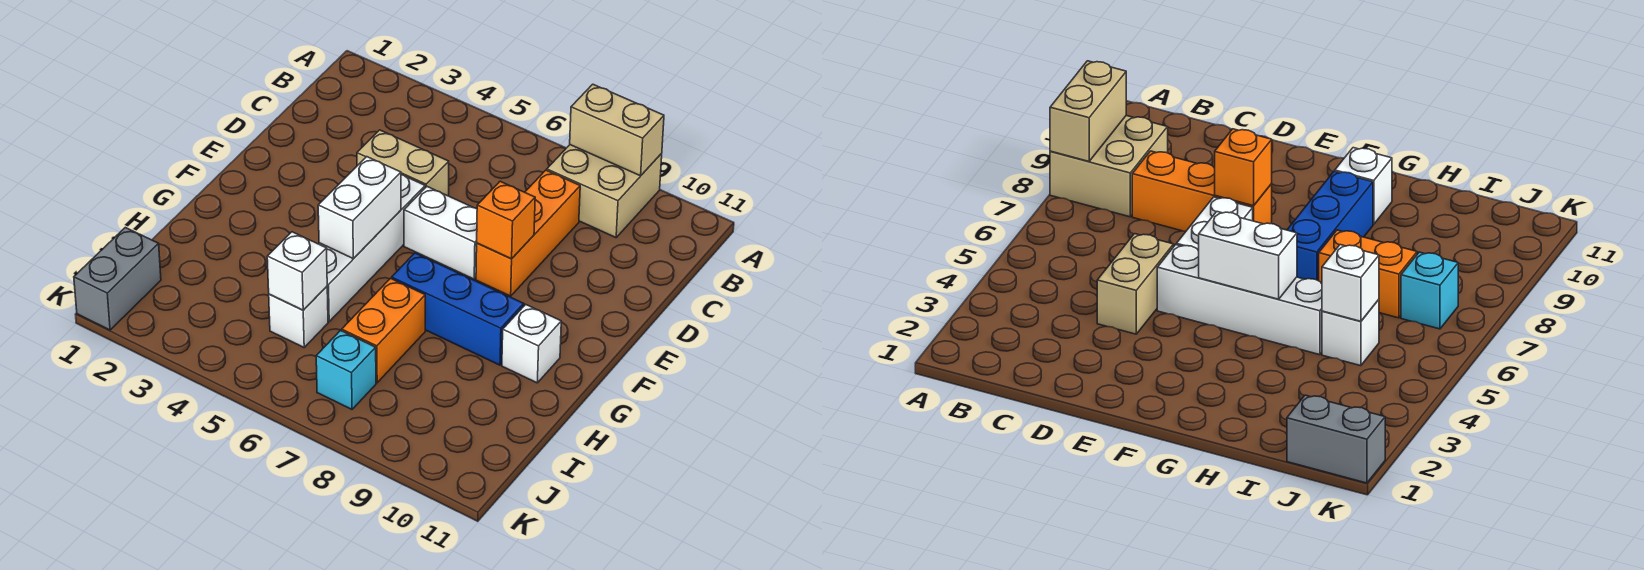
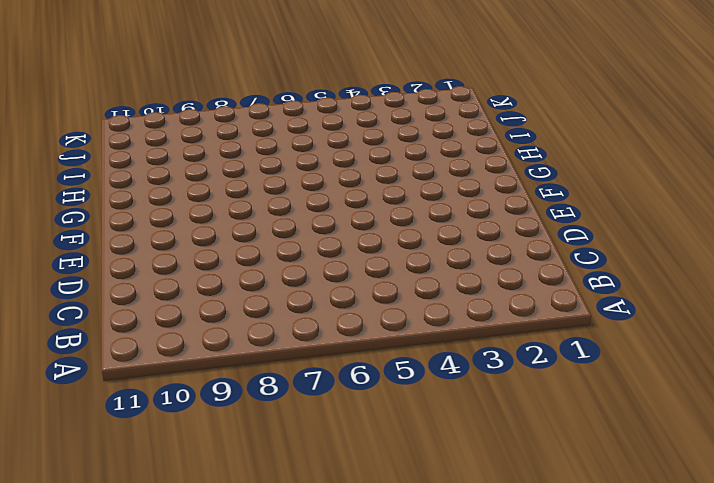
none -> tan brick A8:B9 level 1
none -> orange brick C8:E8 level 1
none -> tan brick D4:D5 level 1

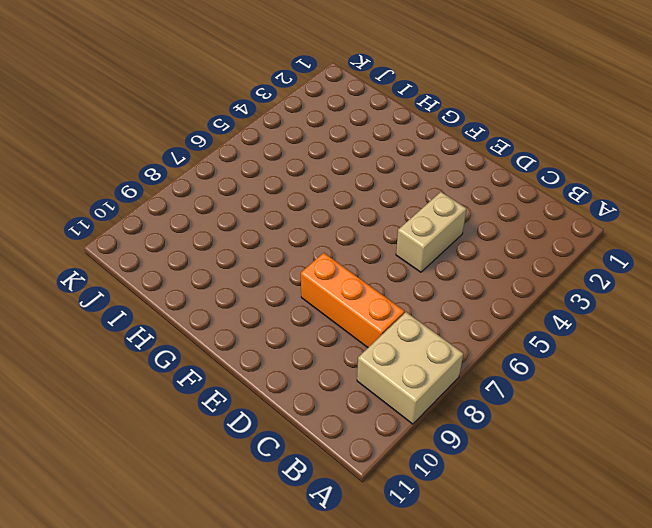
none -> white brick E5:H5 level 1
none -> white brick E6:E7 level 1
none -> blue brick G7:G9 level 1

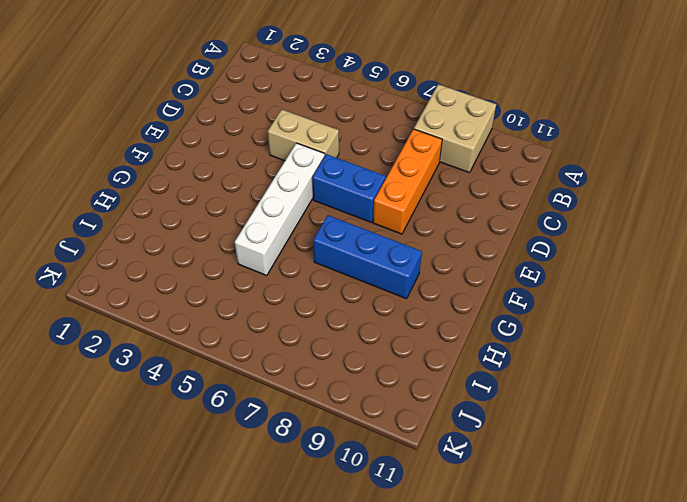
blue brick E6:E7 level 1 -> white brick E6:E7 level 1
none -> white brick G10 level 1
none -> orange brick H7:I7 level 1
none -> white brick I5 level 1

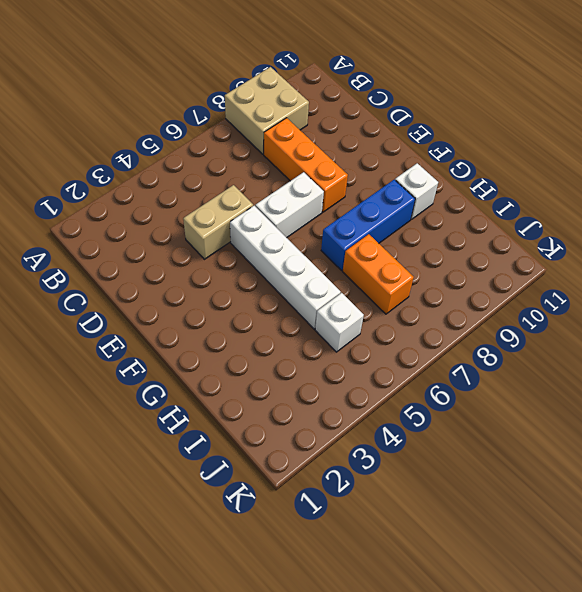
none -> grey brick J1:K1 level 1
none -> cyan brick J7 level 1
none -> tan brick A8:A9 level 2

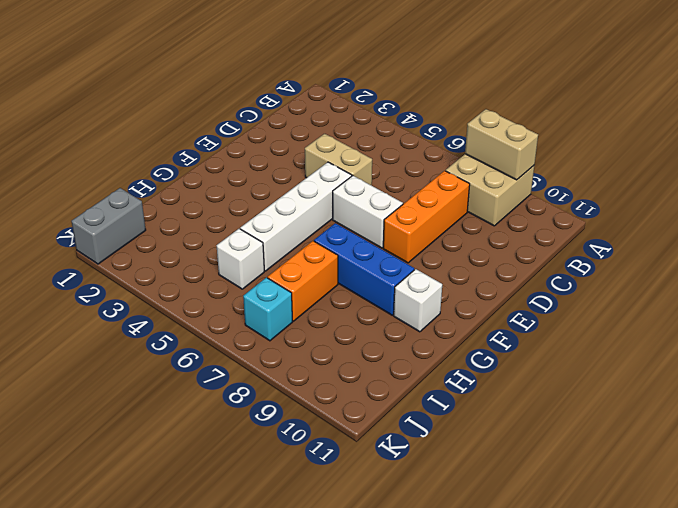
none -> orange brick E8 level 2
none -> white brick F5:G5 level 2
none -> white brick I5 level 2

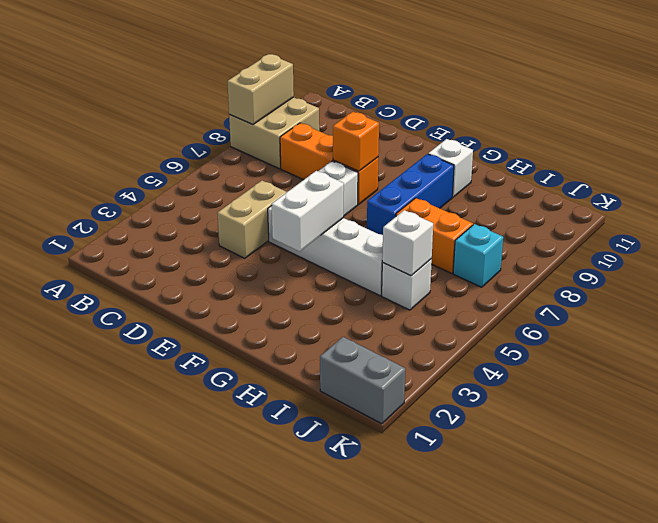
white brick F4:F5 level 2 -> white brick F5:G5 level 2

